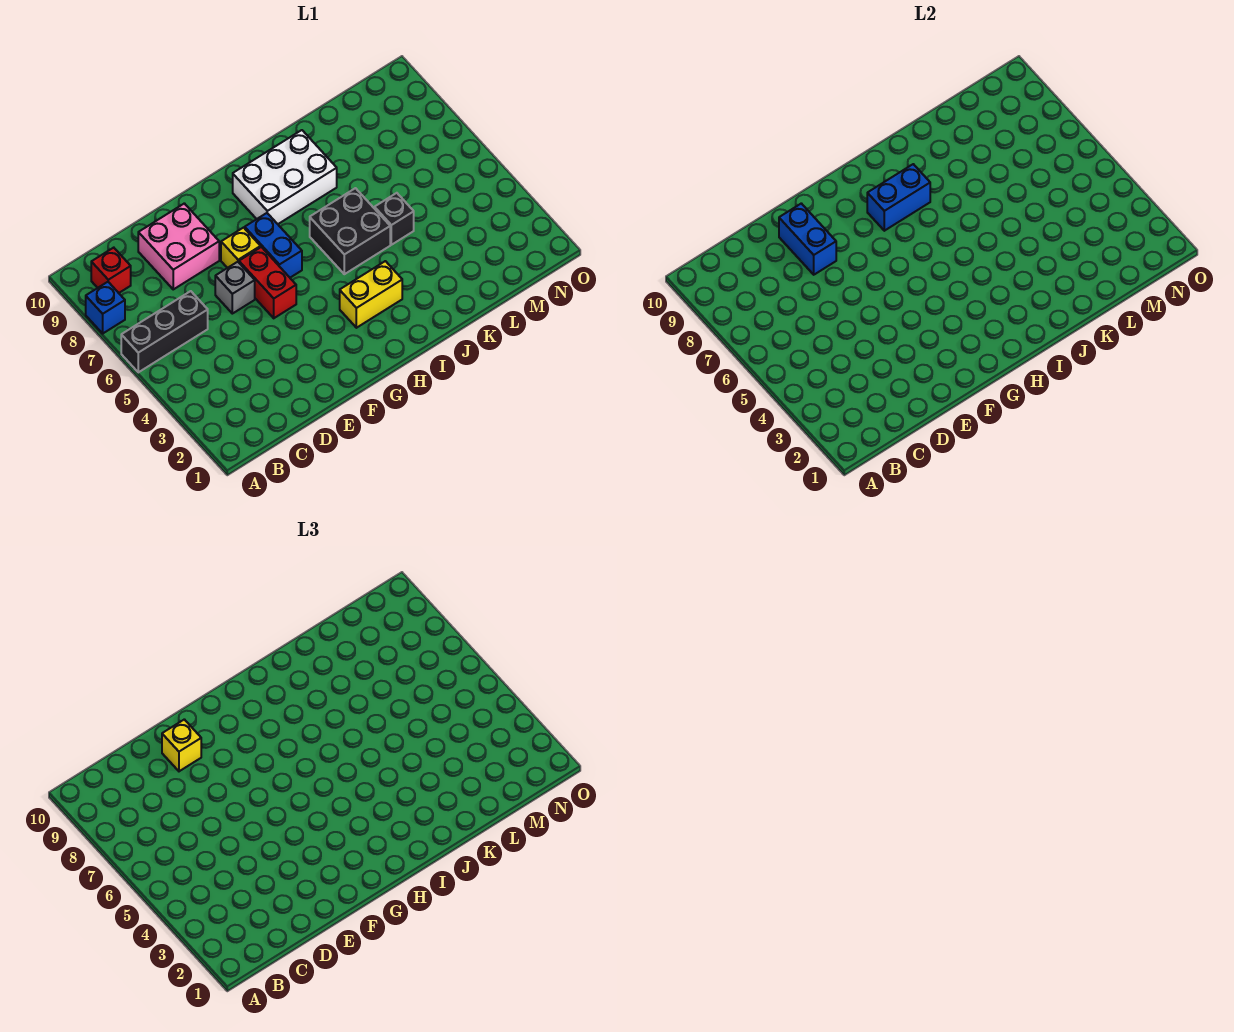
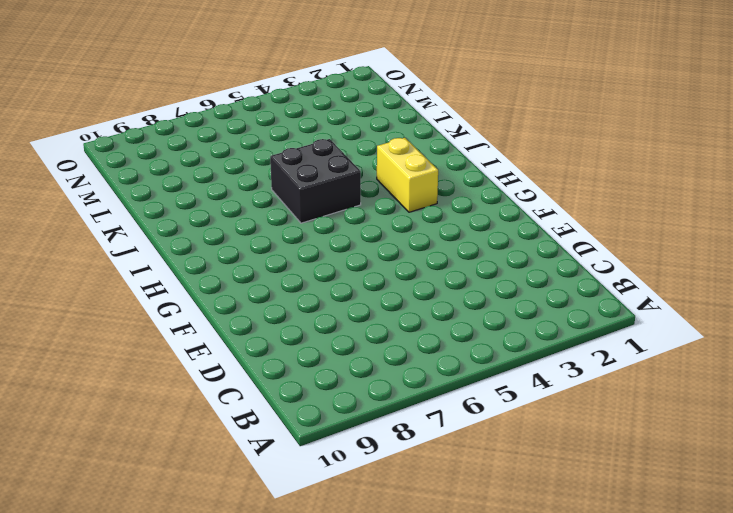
none -> black brick A6:C6 level 1
none -> blue brick A8 level 1
none -> red brick B9 level 1

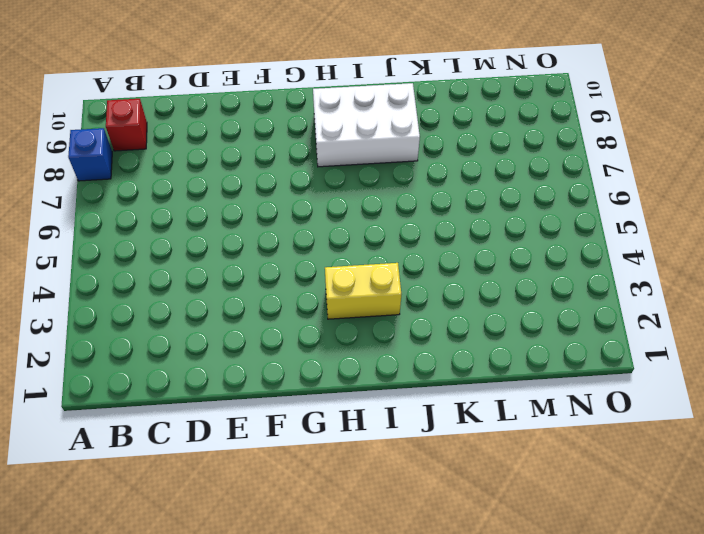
none -> black brick A6:C6 level 1
none -> pink brick D8:E9 level 1
none -> grey brick E6 level 1

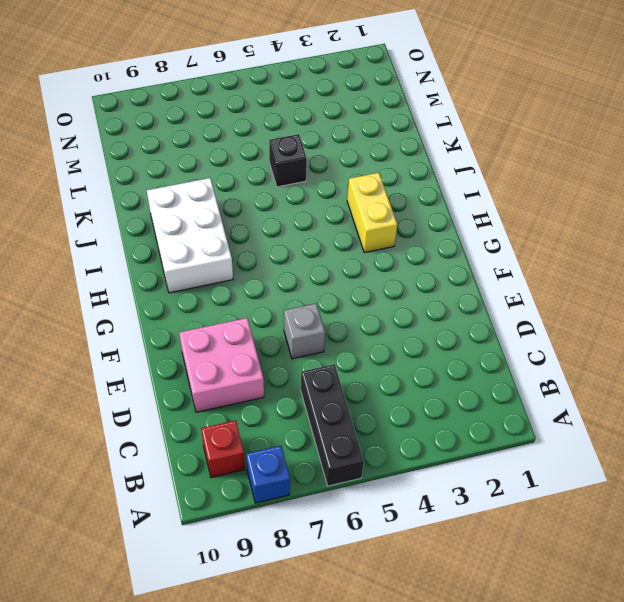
none -> red brick F5:F6 level 1
none -> yellow brick F7 level 1
none -> blue brick G6:G7 level 1

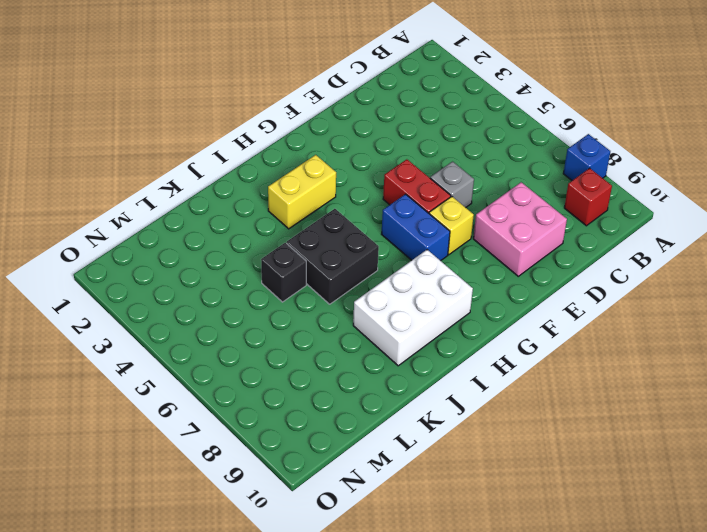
none -> black brick A6:C6 level 1
none -> blue brick E8:E9 level 2
none -> blue brick H8:I8 level 2

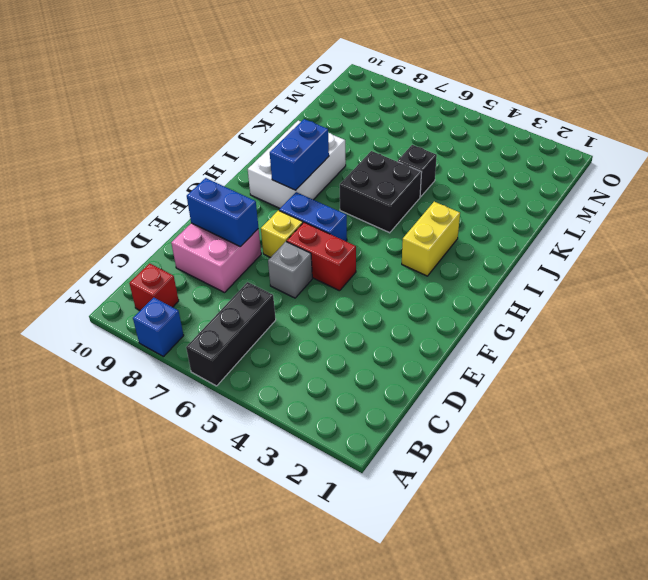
none -> yellow brick E9 level 3

